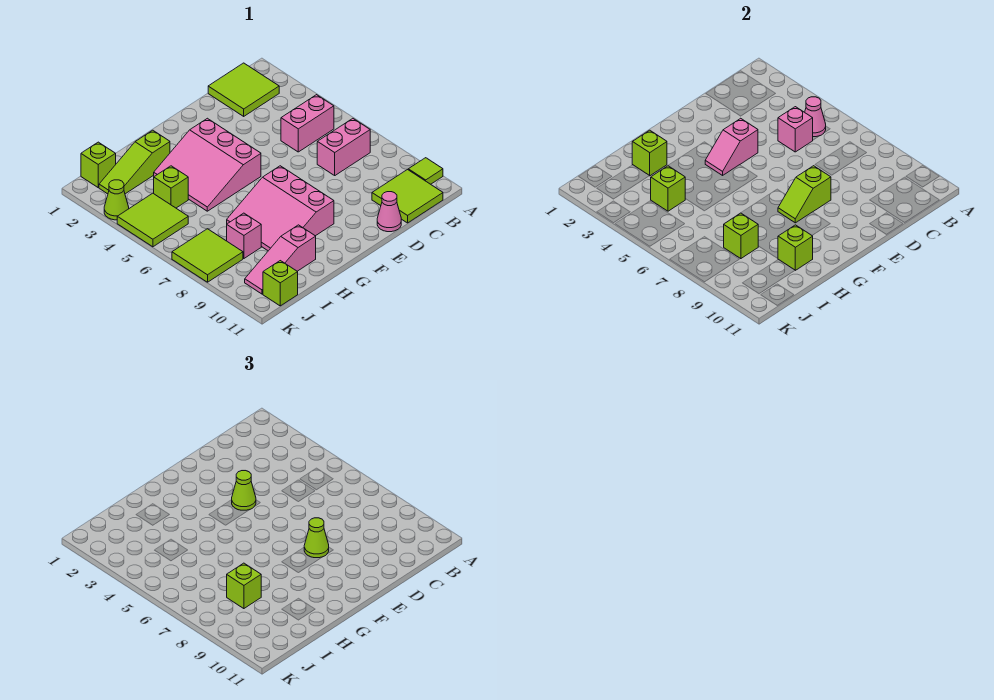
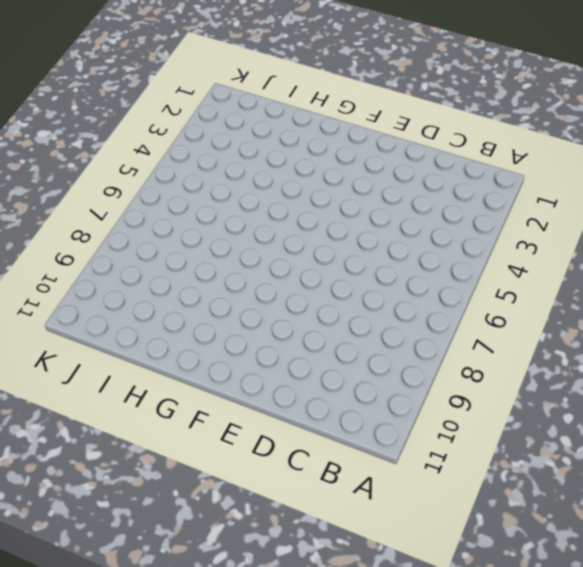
none -> lime tile A10 level 1
none -> lime tile B1:C2 level 1
none -> pink brick B5:C5 level 1

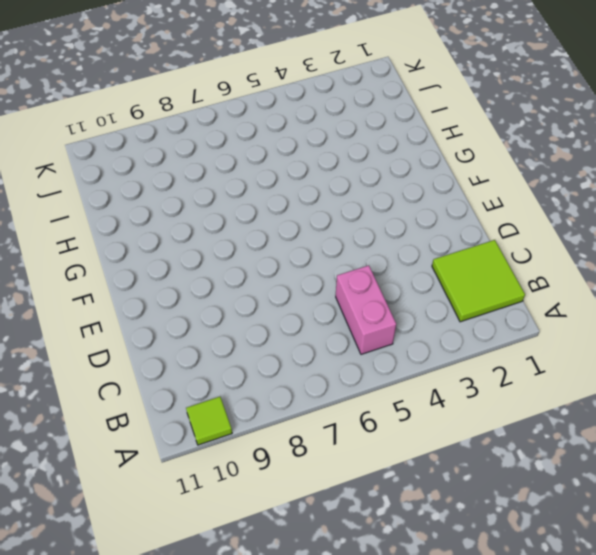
none -> pink brick B7:C7 level 1
none -> lime tile B10:C11 level 1
none -> pink cone D11 level 1

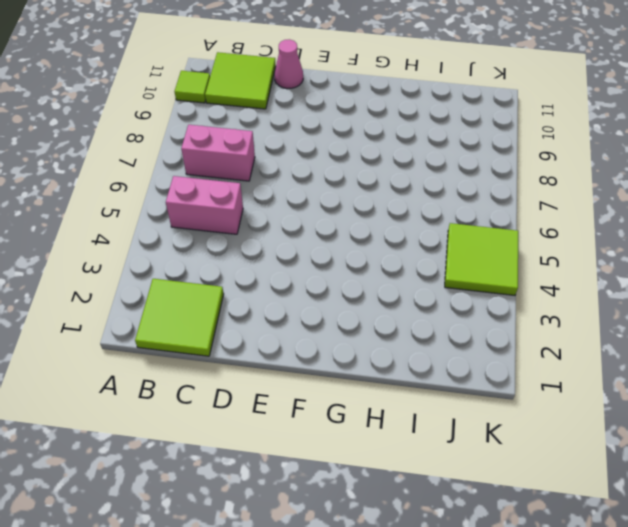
none -> pink slope F3:H5 level 1 top F
none -> pink slope F7:H9 level 1 top F
none -> lime slope H2:J2 level 1 top H

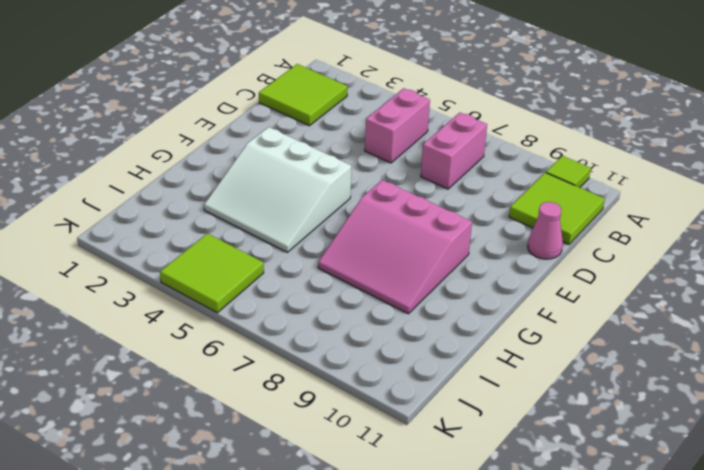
white slope F3:H5 level 1 top F -> pink slope F3:H5 level 1 top F
none -> lime slope H2:J2 level 1 top H
none -> pink slope H10:J10 level 1 top H
none -> lime brick I4 level 1

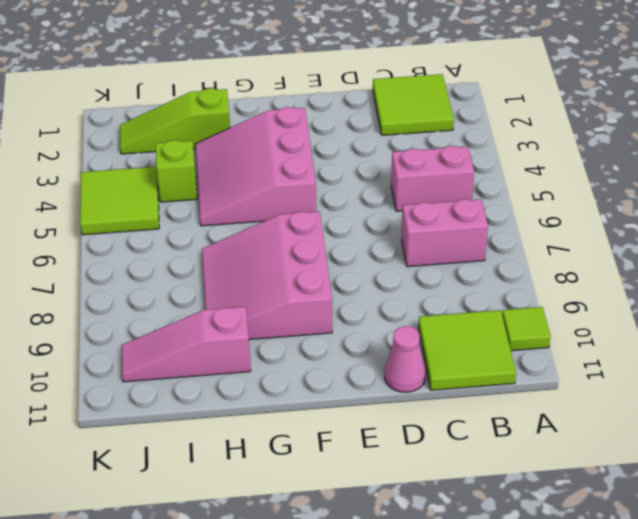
none -> pink brick I8 level 1
none -> lime brick J1 level 1
none -> lime tile J7:K8 level 1

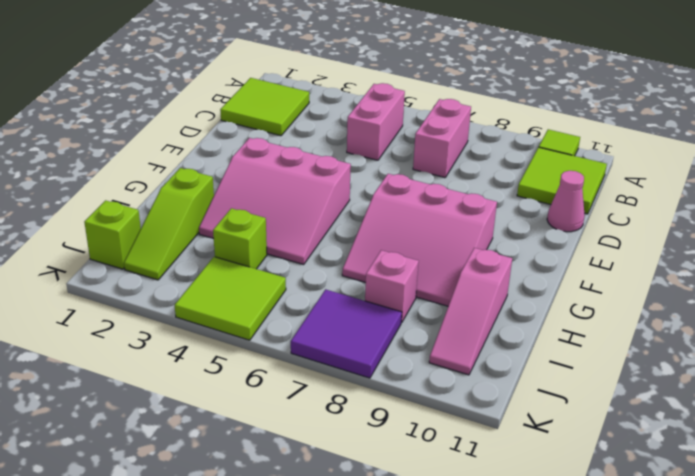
purple tile J7:K8 level 1 -> lime tile J7:K8 level 1
none -> lime brick J11 level 1
none -> lime cone K3 level 1
none -> pink cone B5 level 2

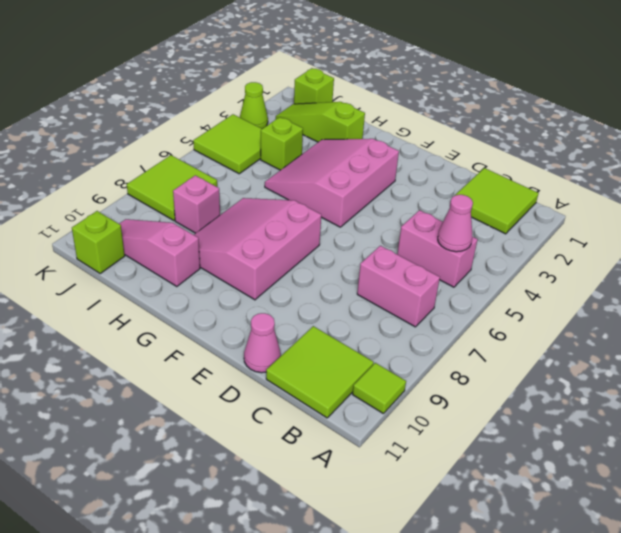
none -> pink brick C5 level 2
none -> pink slope E4:F4 level 2 top E
none -> lime slope E8:F8 level 2 top E

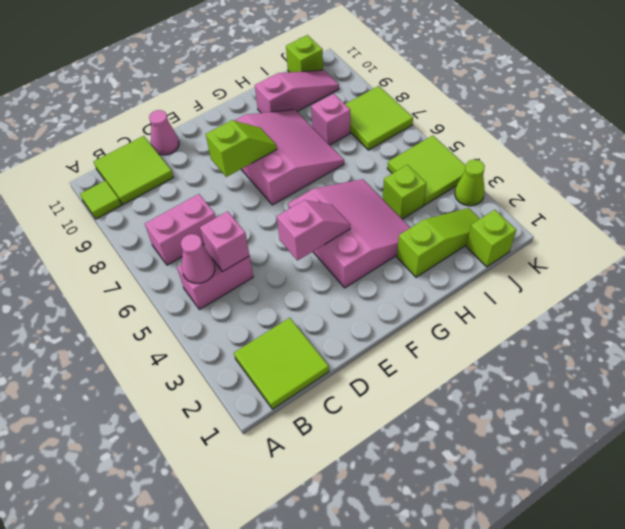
none -> lime brick H2 level 2
none -> lime brick H10 level 2
none -> lime brick I4 level 2

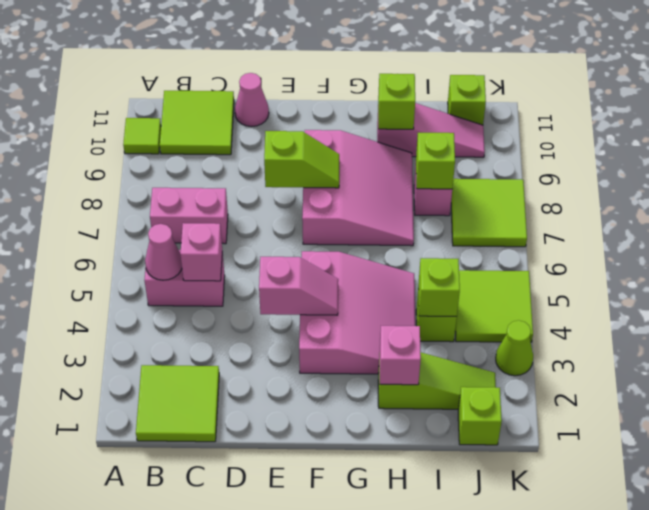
pink brick H2 level 2 -> lime brick H2 level 2
none -> lime cone E4 level 3
none -> lime cone E8 level 3
none -> lime brick I8 level 3

